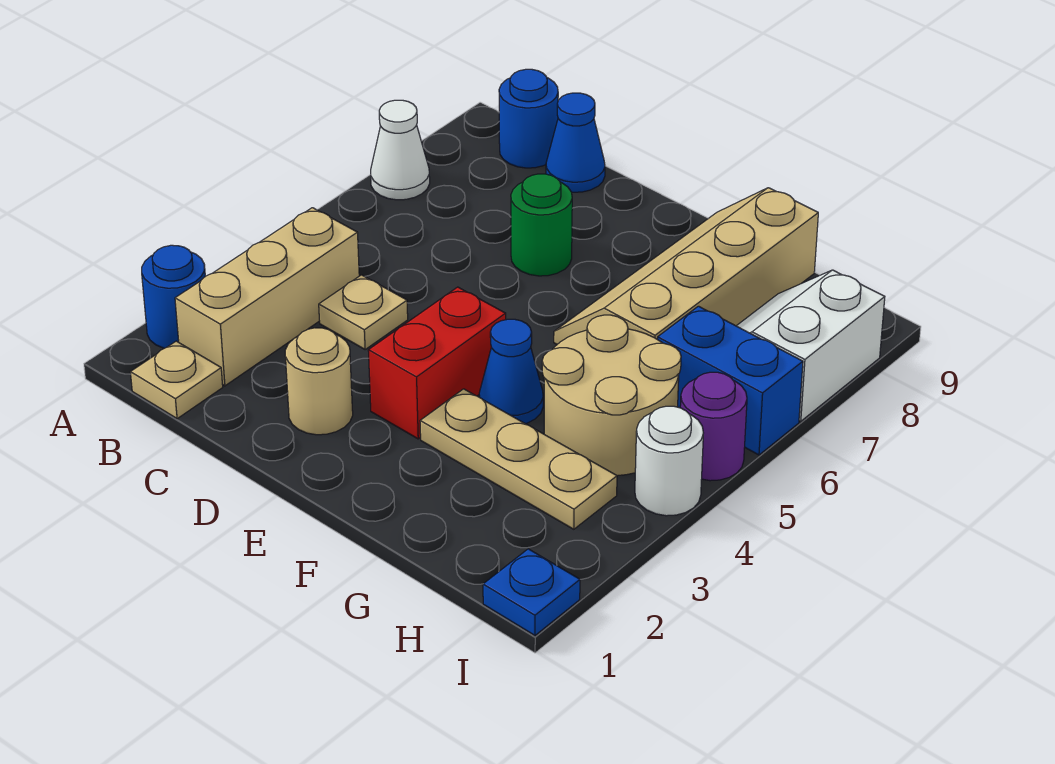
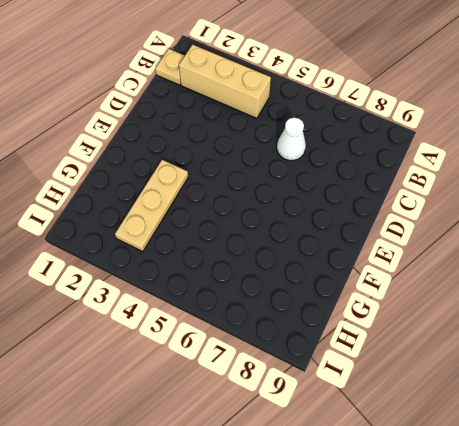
white cone C6 level 1 -> white cone A7 level 1
none -> blue round brick A2 level 1
none -> blue round brick B9 level 1
none -> tan plate C4 level 1

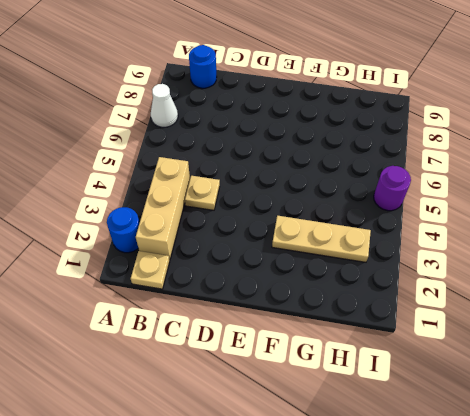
none -> blue cone C9 level 1
none -> tan round brick D2 level 1
none -> green round brick D7 level 1

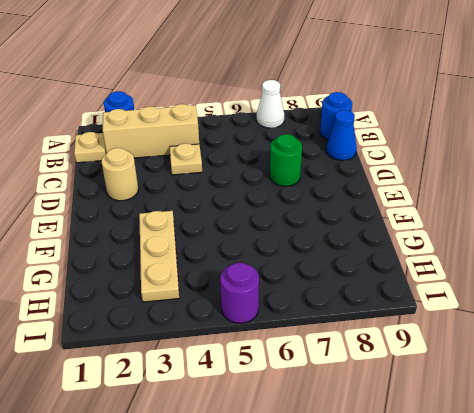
none -> red brick E3:E4 level 1
none -> blue cone F4 level 1
none -> tan slope F6:G9 level 1 top G

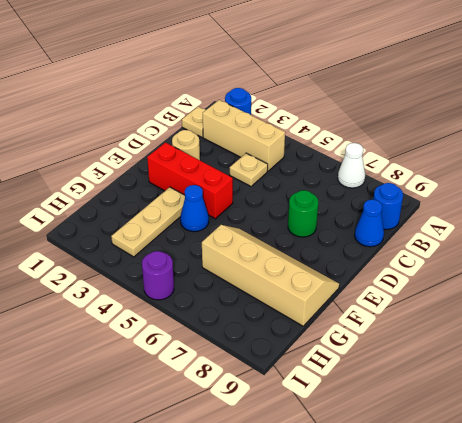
red brick E2:E4 level 1 -> red brick E3:E4 level 1
none -> tan round brick G4:H5 level 1
none -> blue brick H6:I6 level 1
none -> white slope H7:I8 level 1 top I

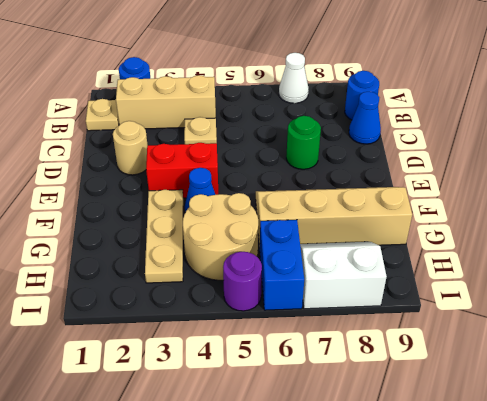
none -> blue plate I1 level 1
none -> white round brick I4 level 1

